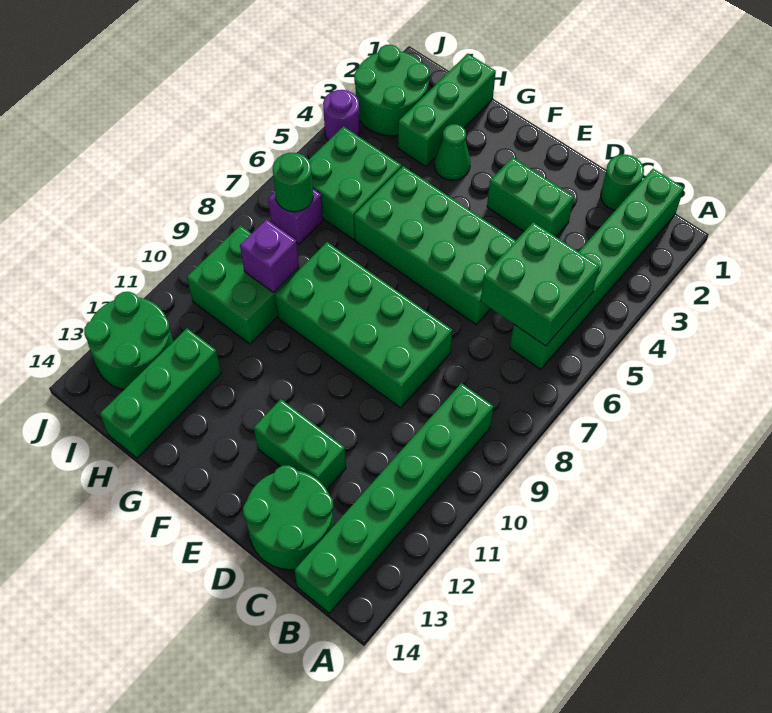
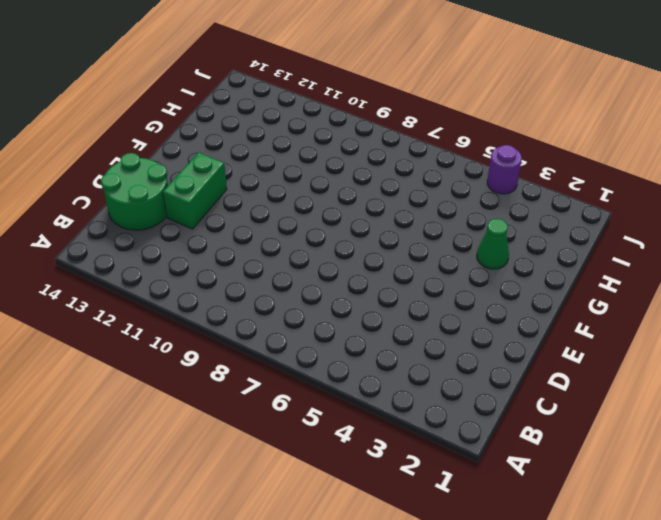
none -> green brick B1:B6 level 1
none -> green brick B9:B14 level 1
none -> green round brick C1 level 1

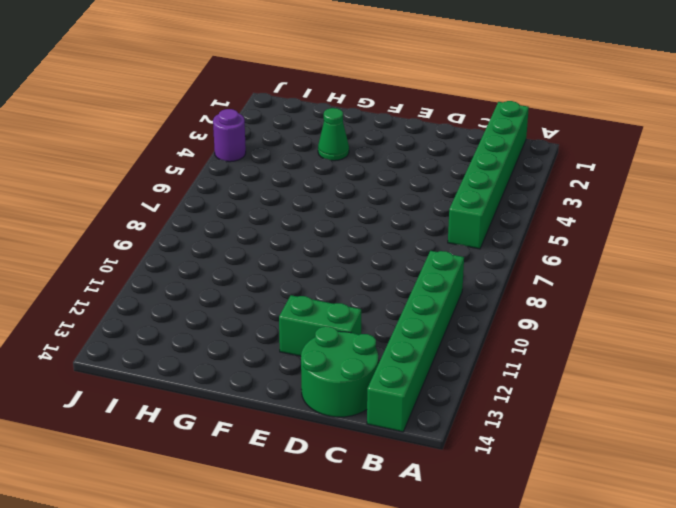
none -> green round brick C1 level 1
none -> green brick D3:E3 level 1
none -> green brick D5:G6 level 1

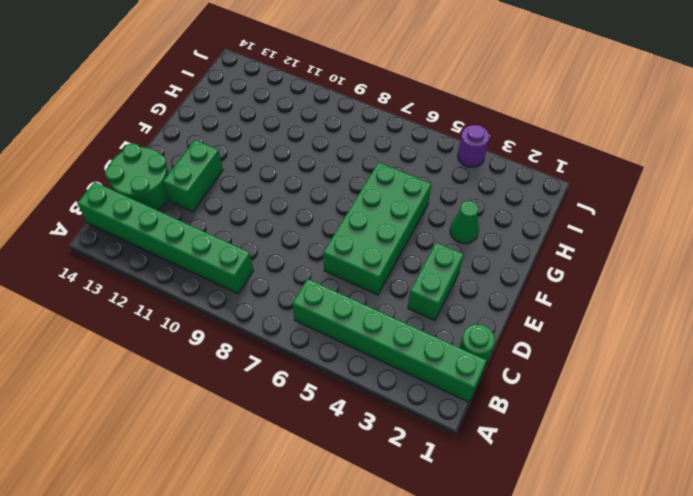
none -> green brick D8:G9 level 1
none -> green brick H1:H3 level 1
none -> green brick H5:I6 level 1

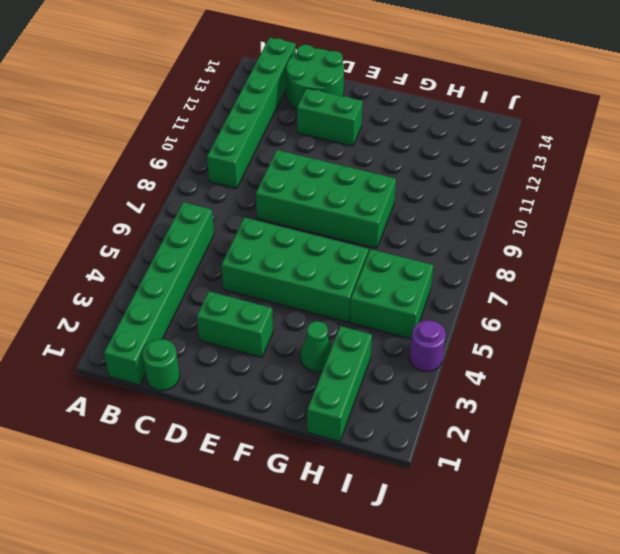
none -> green brick H9:I10 level 1
none -> green brick H12:H14 level 1
none -> green round brick I2:J3 level 1

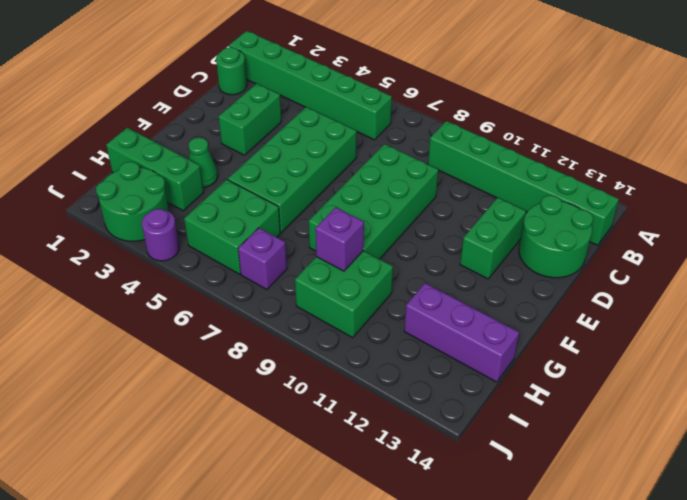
purple brick H12:H14 level 1 -> green brick H12:H14 level 1
none -> green round brick I12:J13 level 1
none -> green brick B5:C6 level 2
none -> green round brick I7 level 2

